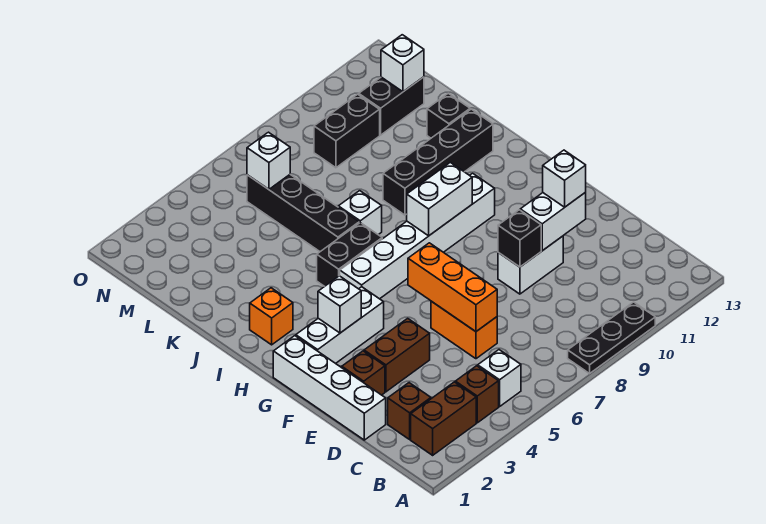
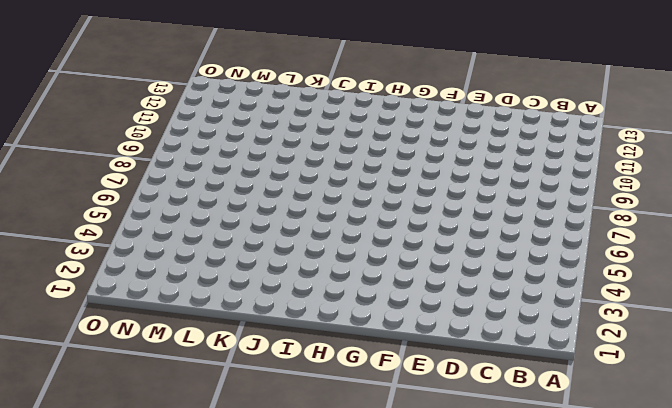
none -> black plate A8:A10 level 1
none -> brown brick B2:B3 level 1
none -> brown brick B4 level 1

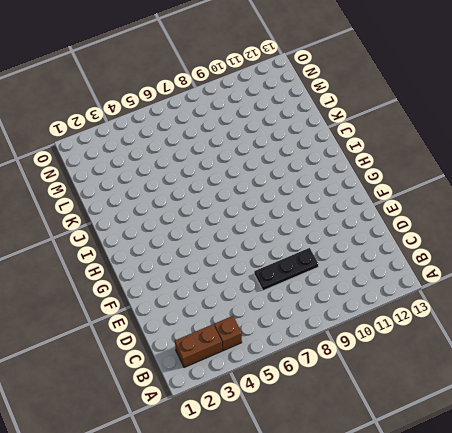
black plate D7:D9 level 1 -> black plate A8:A10 level 1
none -> white brick B5 level 1
none -> brown brick C2 level 1
none -> white brick D1:G1 level 1

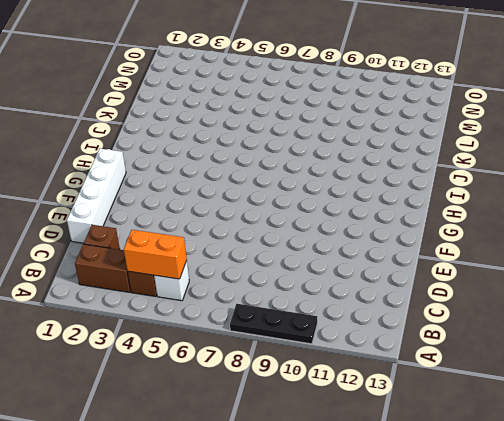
orange brick B4:B5 level 2 -> orange brick D6:E6 level 1
none -> brown brick E2 level 1
none -> brown brick E3:E4 level 1
none -> white brick E9:E10 level 1

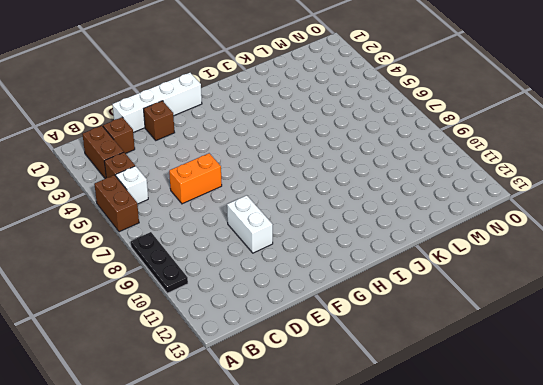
brown brick A5:A6 level 1 -> brown brick E3:E4 level 1
none -> white brick G2:G4 level 1
none -> white brick H5:H10 level 1
none -> orange brick I2 level 1

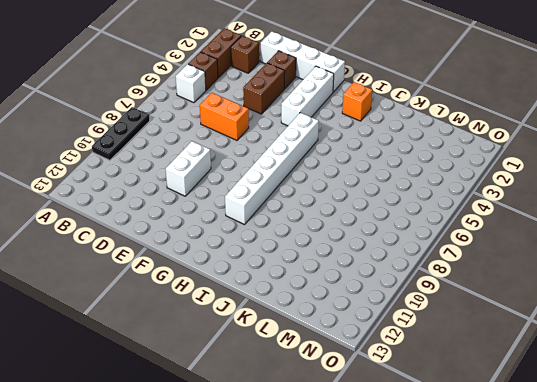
none -> black brick I5:I6 level 1
none -> black brick J6:M6 level 1
none -> white brick J7 level 1

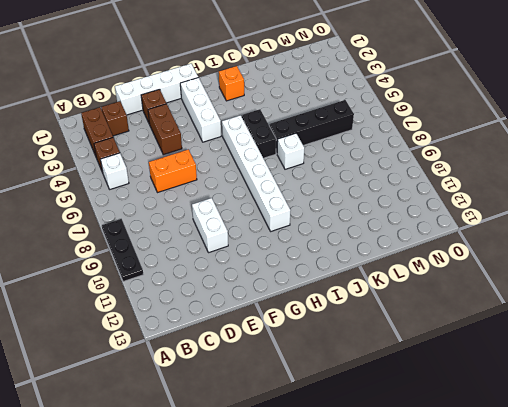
none -> black brick J9:J12 level 1
none -> black brick K12 level 1
none -> black brick M9:M10 level 1

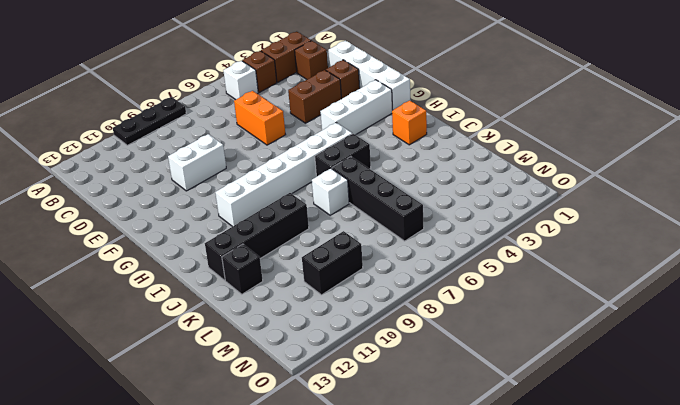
none -> black brick M11:M12 level 1
none -> orange brick D6:F6 level 2
none -> black brick E9 level 2

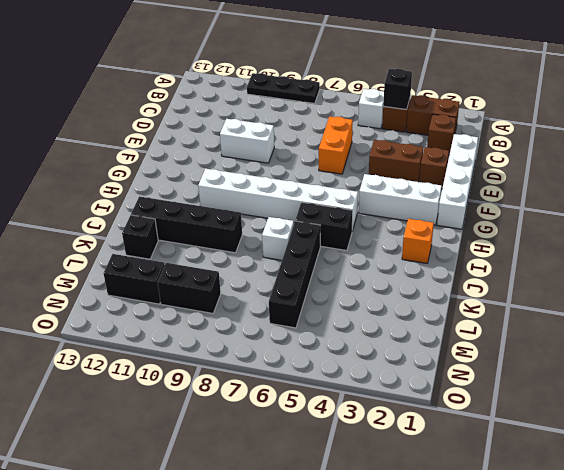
black brick B4 level 2 -> black brick E9 level 2
none -> orange brick D6:F6 level 2
none -> white brick E10:E11 level 2
none -> white brick G3 level 2

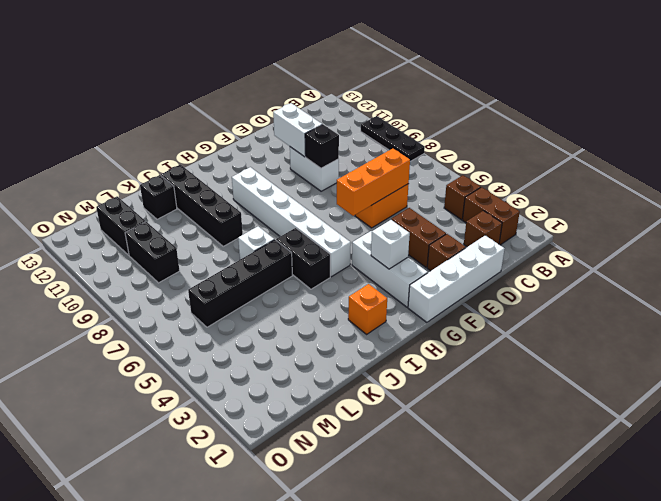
none -> white brick B5 level 1
none -> white brick H8:H9 level 2
none -> white brick M6 level 2

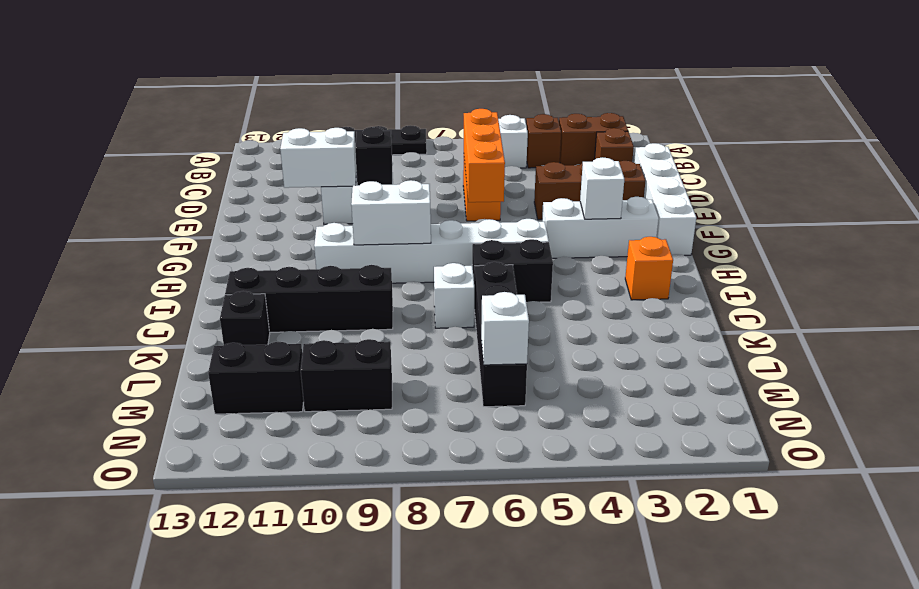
none -> white brick M12 level 2
none -> white brick E11 level 3

